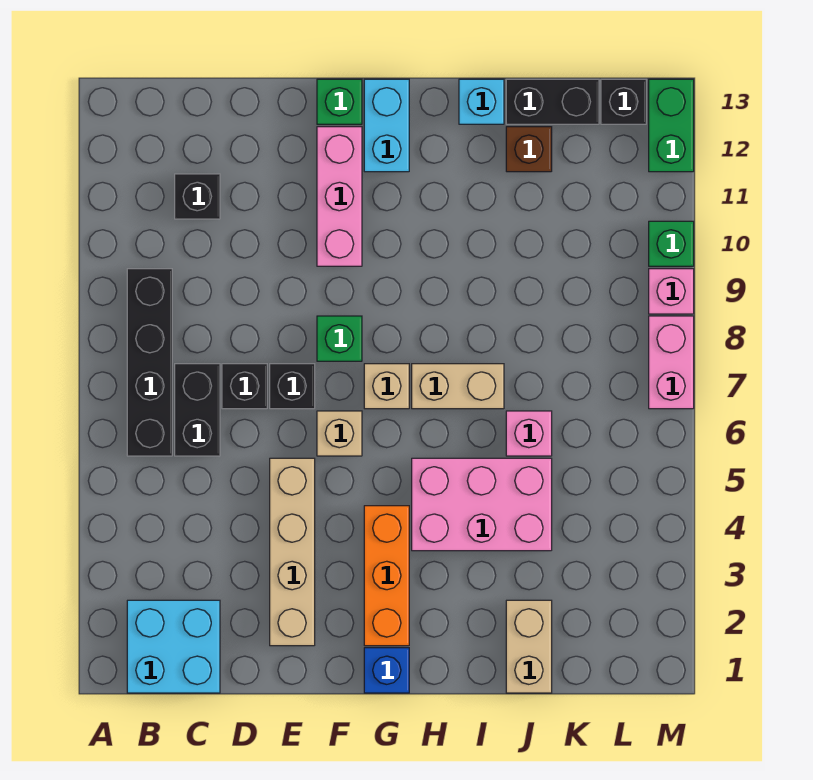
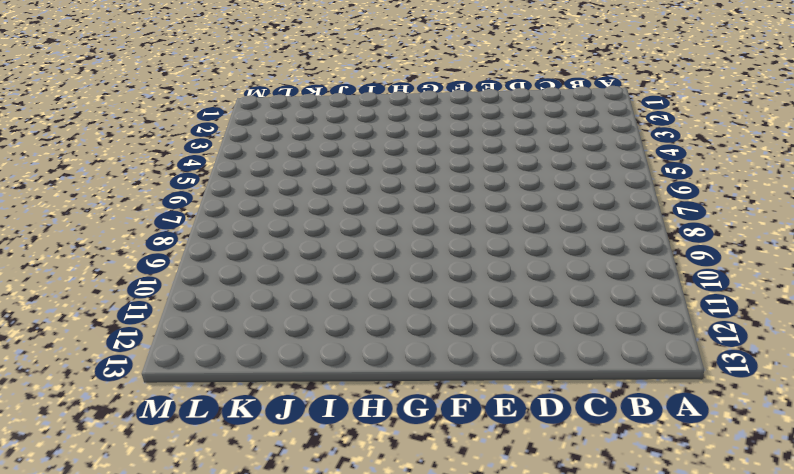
none -> cyan brick B1:C2 level 1
none -> black brick B6:B9 level 1
none -> black brick C6:C7 level 1

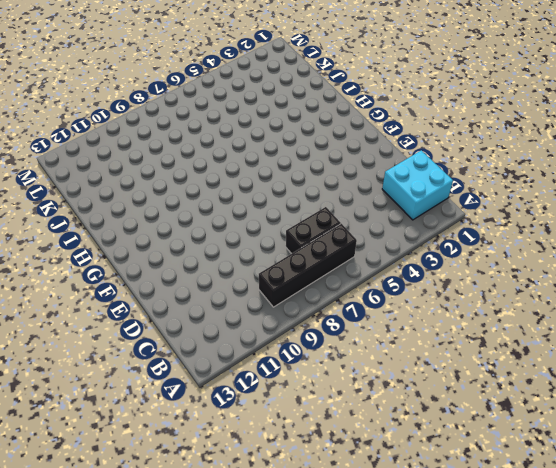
none -> black brick C11 level 1
none -> black brick D7 level 1
none -> tan brick E2:E5 level 1

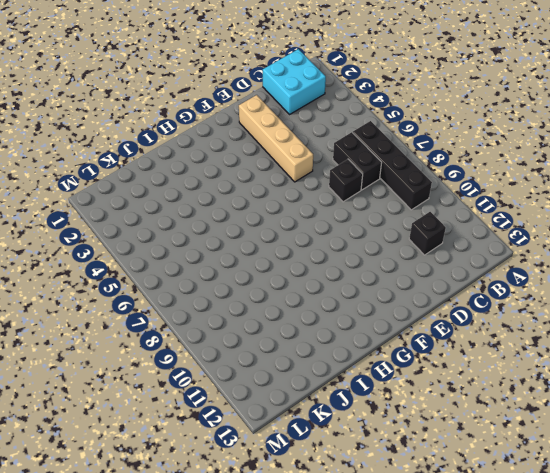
none -> black brick E7 level 1
none -> tan brick F6 level 1
none -> green brick F8 level 1

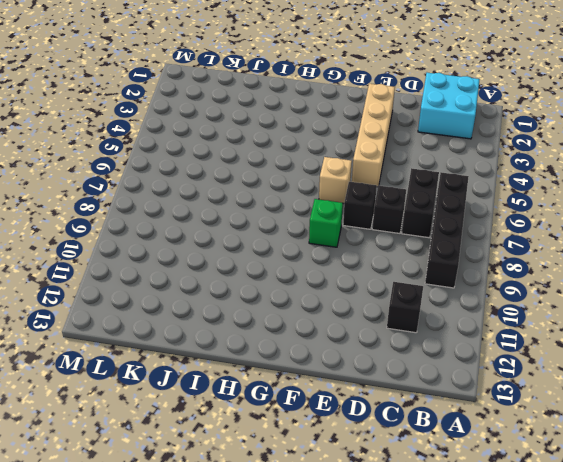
none -> pink brick F10:F12 level 1
none -> green brick F13 level 1
none -> blue brick G1 level 1

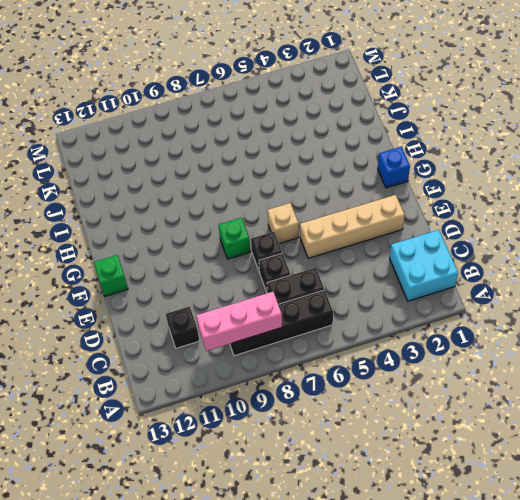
pink brick B8:B10 level 2 -> pink brick F10:F12 level 1
none -> orange brick G2:G4 level 1
none -> tan brick G7 level 1
none -> cyan brick G12:G13 level 1

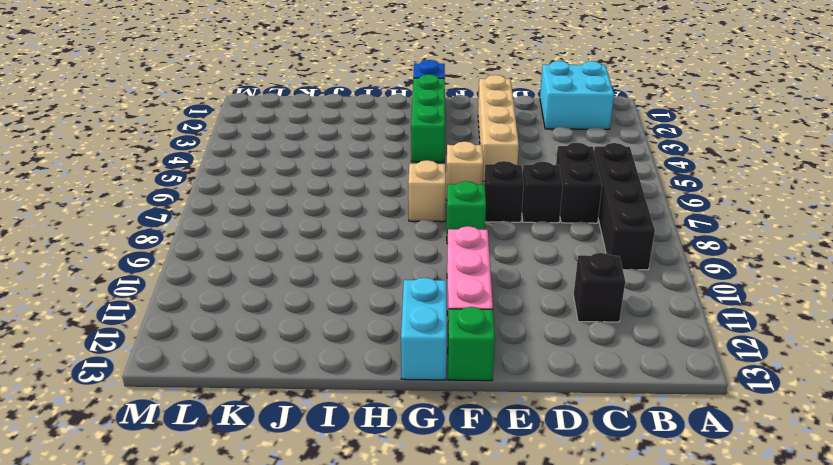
green brick G2:G4 level 1 -> orange brick G2:G4 level 1
none -> pink brick H4:J5 level 1
none -> tan brick H7:I7 level 1
none -> cyan brick I13 level 1

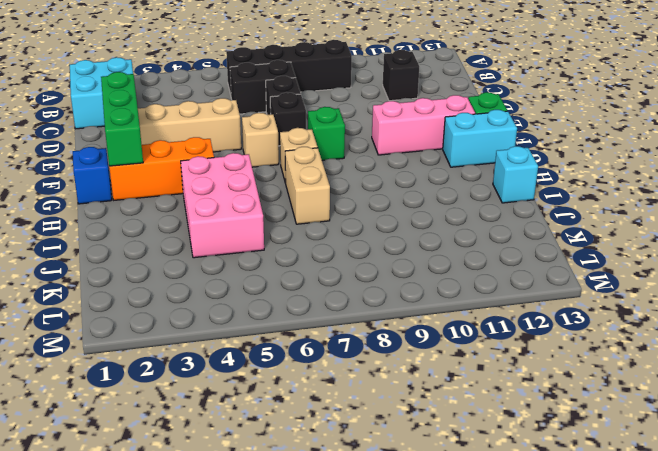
green brick E2:G2 level 2 -> none
none -> tan brick J1:J2 level 1
none -> pink brick J6 level 1
none -> brown brick J12 level 1

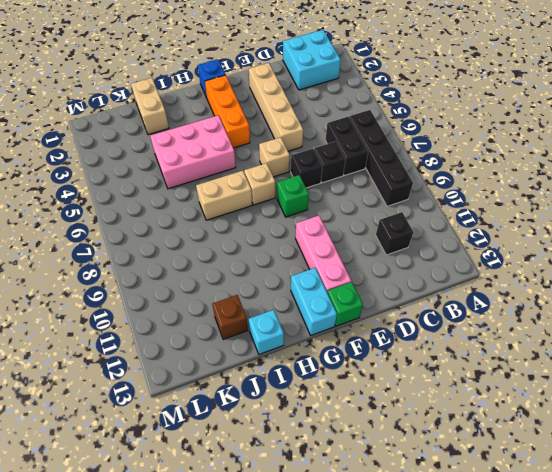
none -> pink brick J6 level 1
none -> black brick J13:K13 level 1
none -> black brick L13 level 1

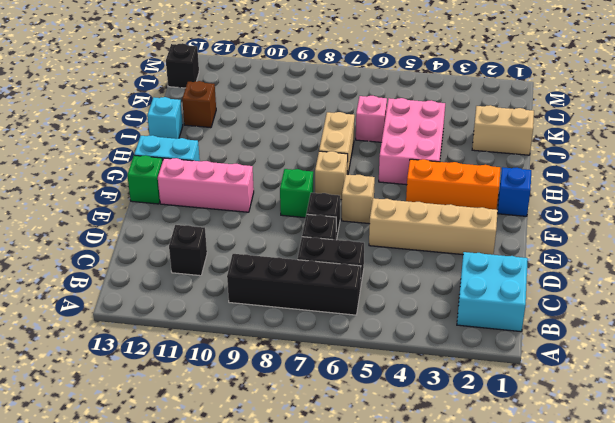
none -> black brick J13:K13 level 1
none -> pink brick M7:M8 level 1
none -> pink brick M9 level 1

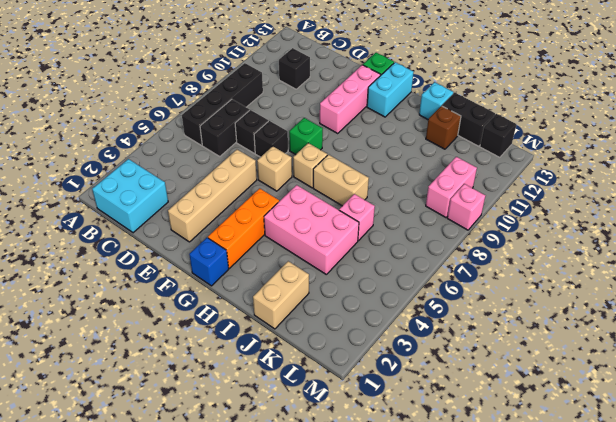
pink brick L9:L10 level 1 -> pink brick M7:M8 level 1
none -> green brick M10 level 1
none -> green brick M12:M13 level 1

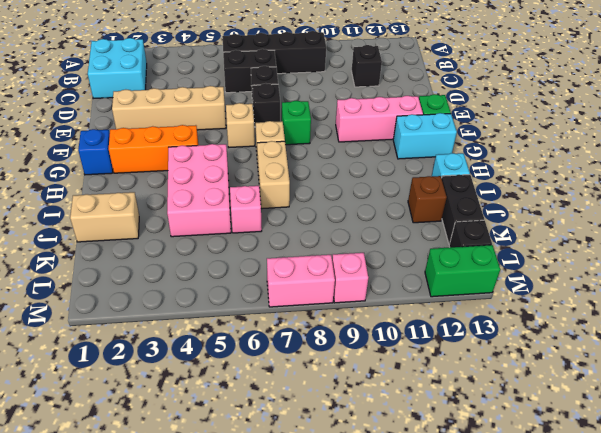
none -> green brick M10 level 1

